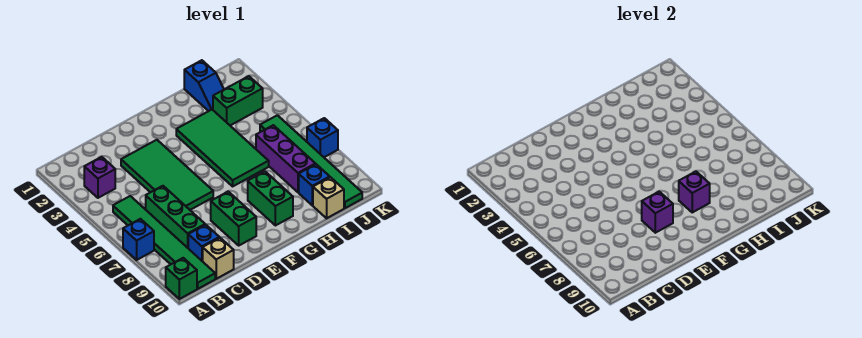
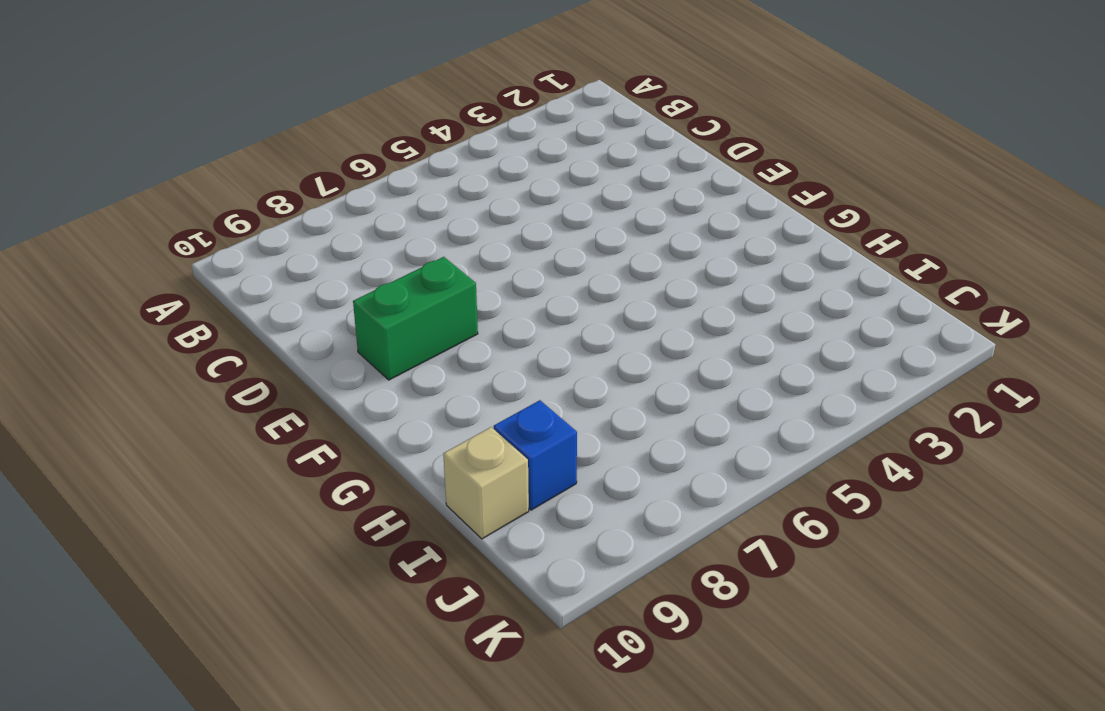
none -> blue brick A7 level 1
none -> green brick A10 level 1
none -> purple brick B3 level 1

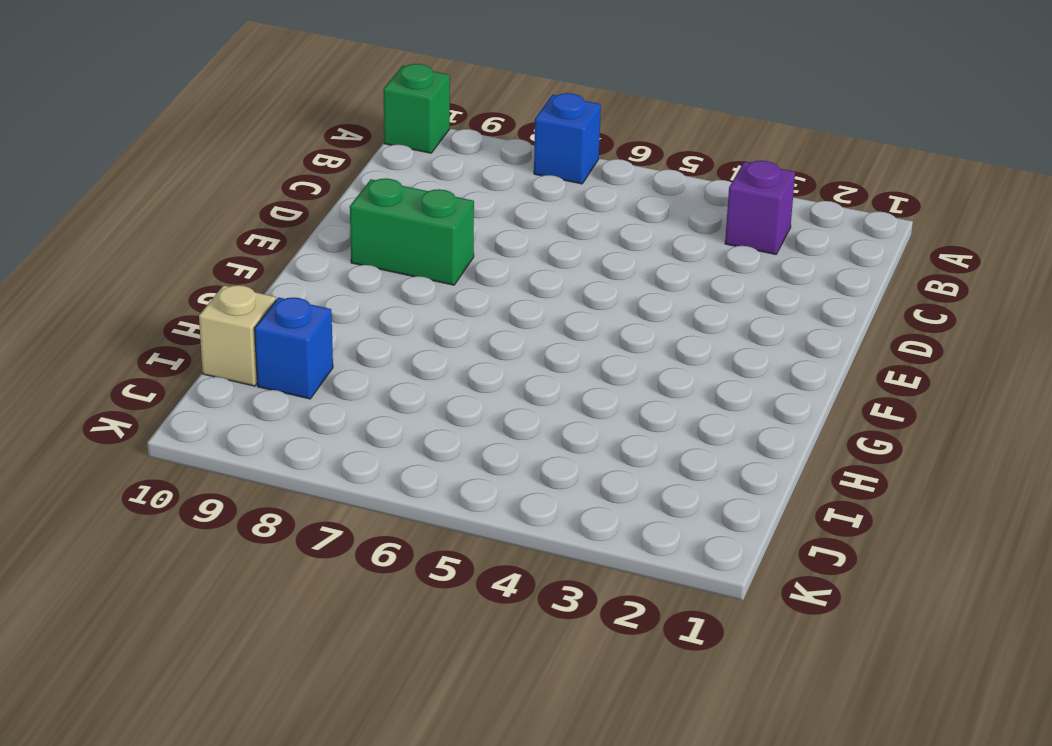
none -> green tile B5:B10 level 1
none -> green brick C6:C8 level 1
none -> blue brick C9 level 1

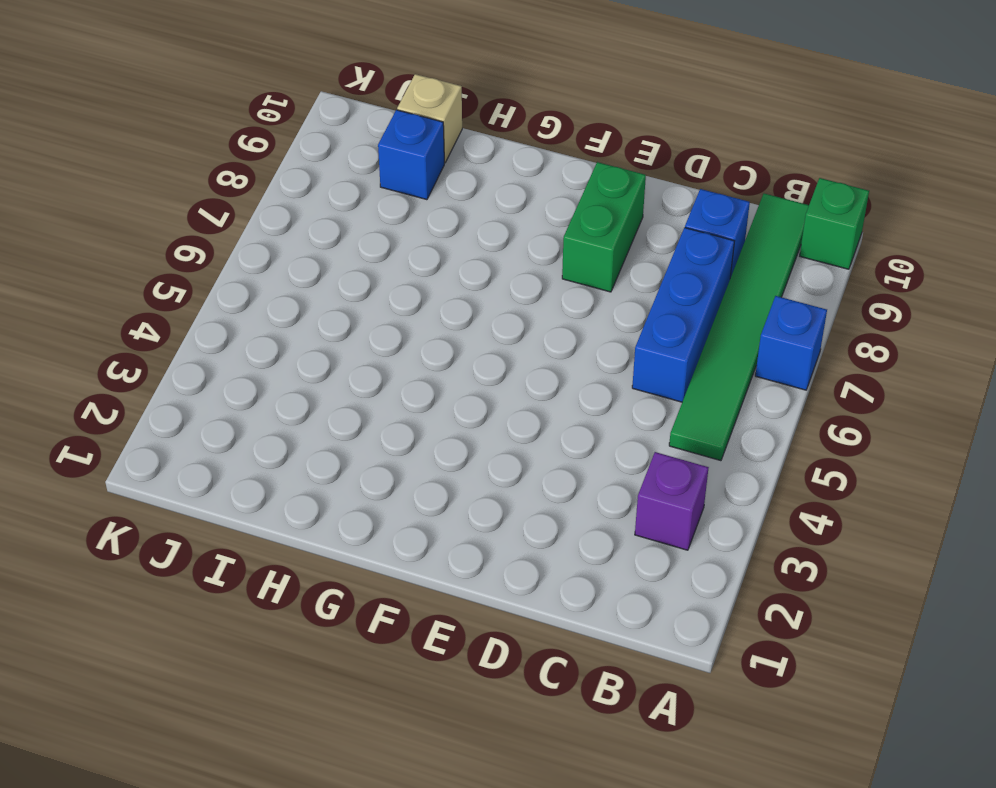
blue brick C6:C8 level 1 -> green brick C6:C8 level 1
none -> tan brick C10 level 1
none -> green tile D3:E6 level 1
none -> green tile G3:H6 level 1

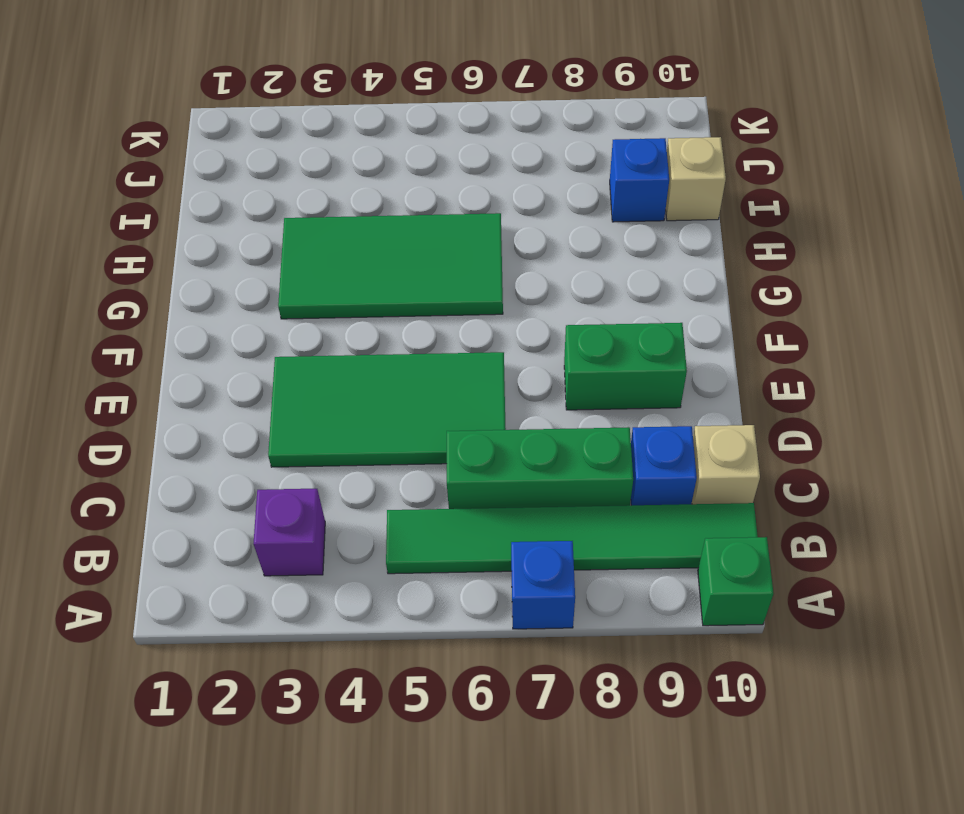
none -> green brick G8:G9 level 1
none -> blue slope I1:I2 level 1 top 1
none -> green brick I3:J3 level 1

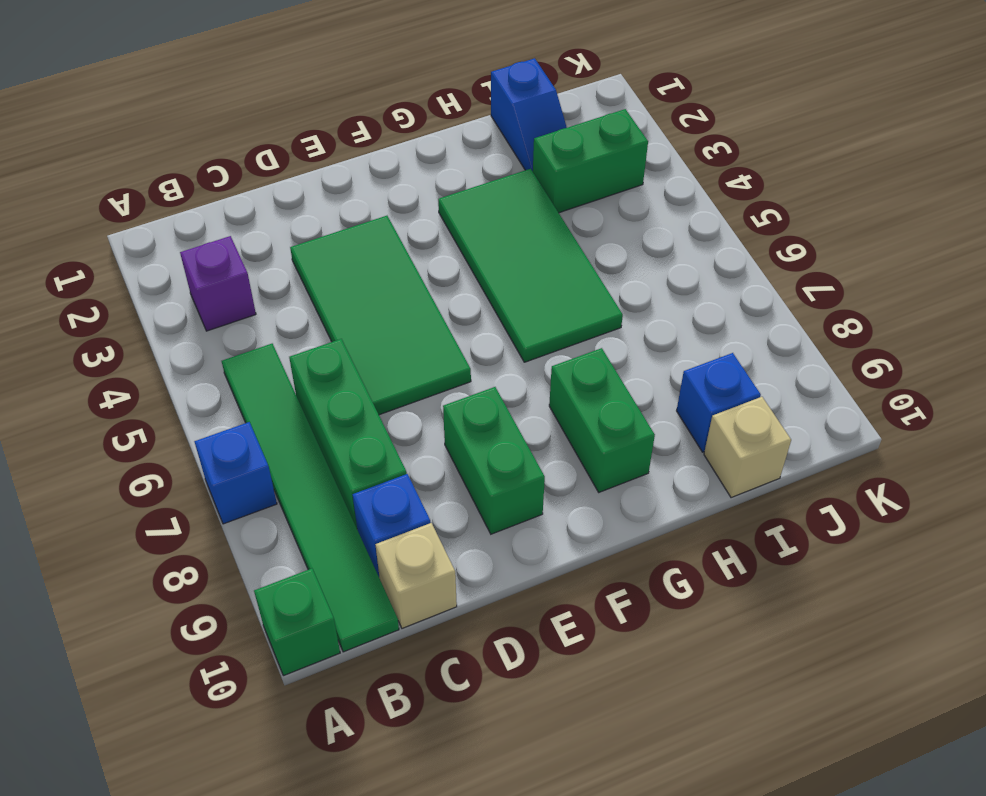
none -> purple brick I6:I8 level 1
none -> green tile J5:J10 level 1
none -> blue brick K7 level 1

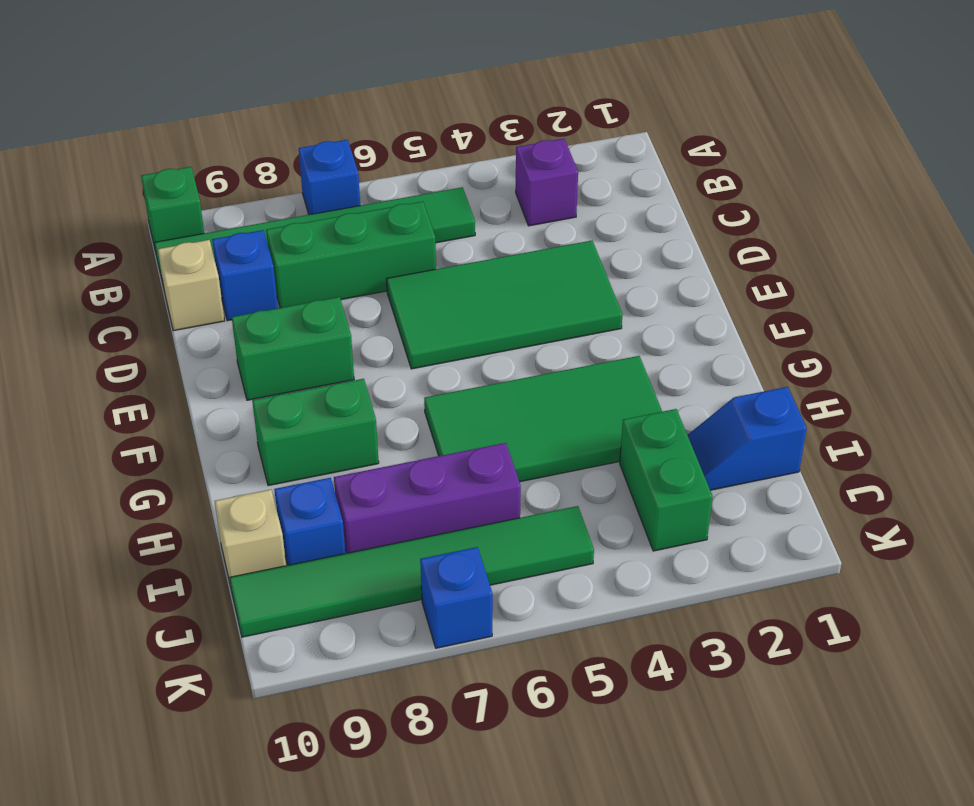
none -> purple brick E8 level 2
none -> purple brick G8 level 2

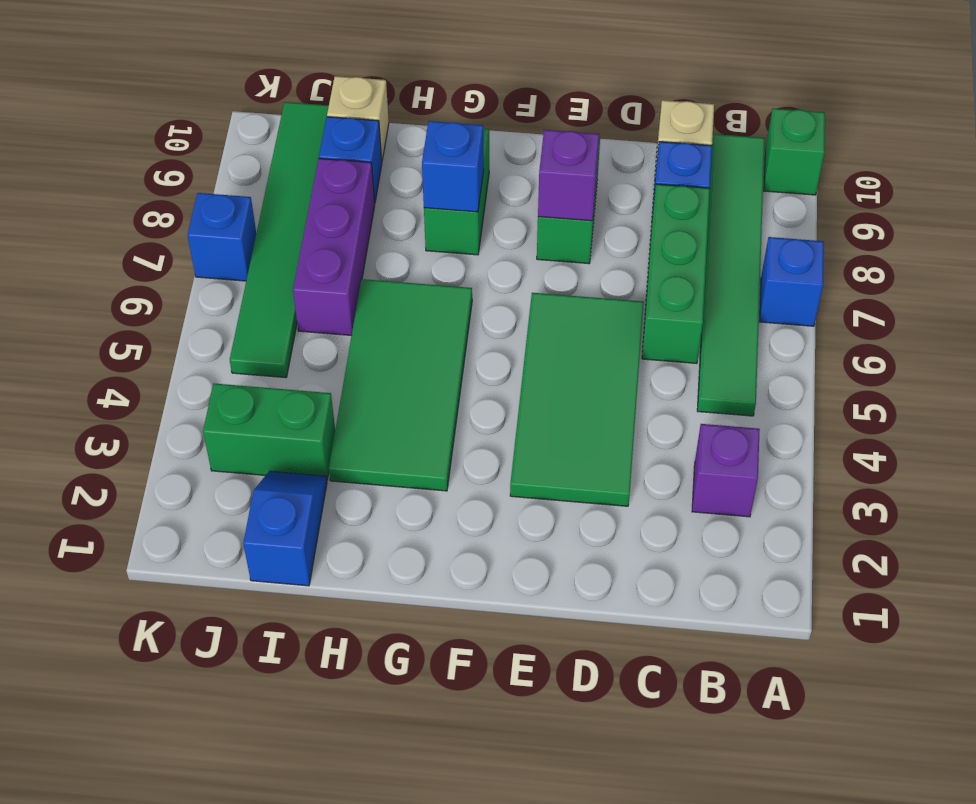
blue brick G8 level 2 -> purple brick G8 level 2

